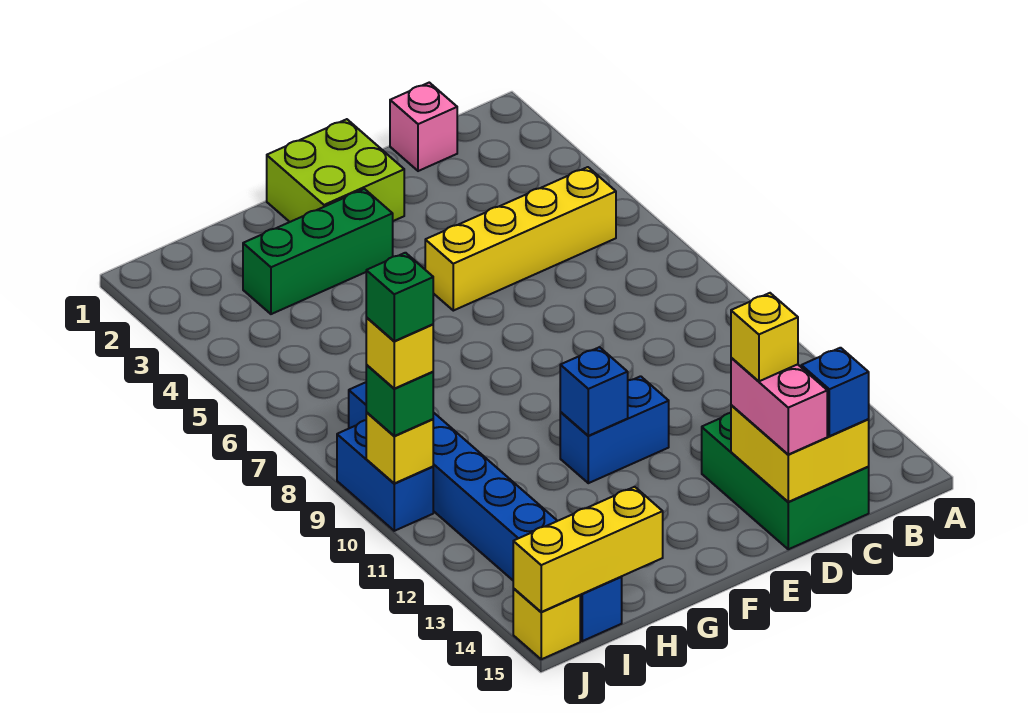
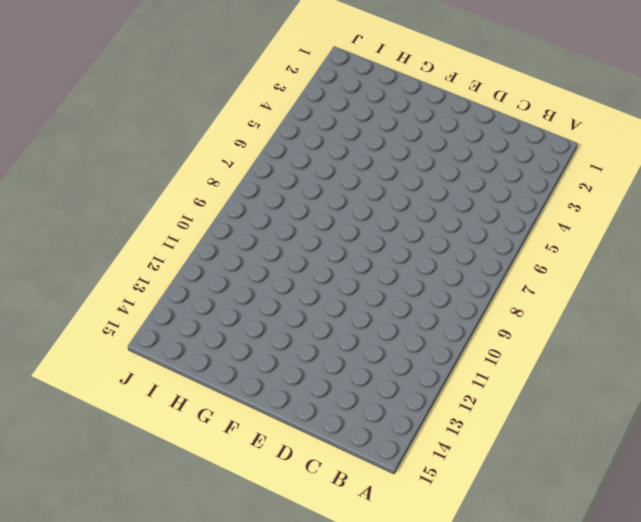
none -> yellow brick B5:E5 level 1
none -> pink brick C1 level 1
none -> green brick C13:D15 level 1

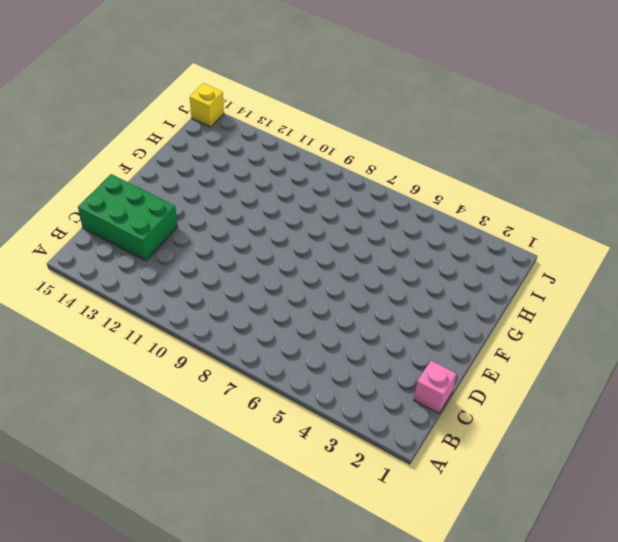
none -> yellow brick B5:E5 level 1
none -> lime brick E1:F2 level 1
none -> blue brick E11:F11 level 1

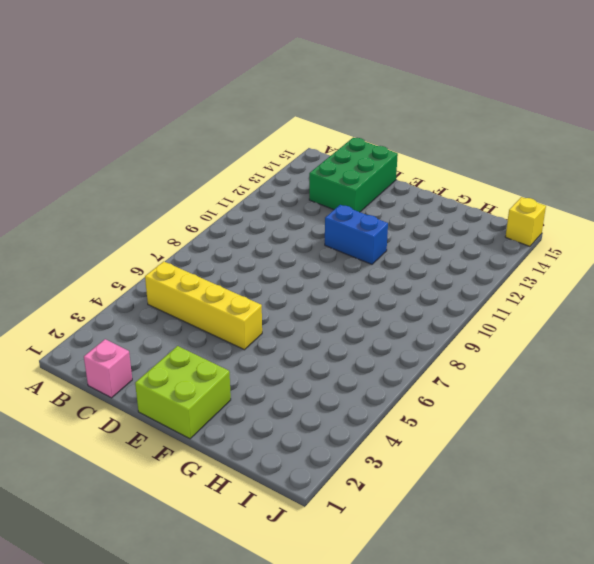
none -> green brick F3:H3 level 1
none -> blue brick I8:I15 level 1
none -> blue brick J9:J10 level 1

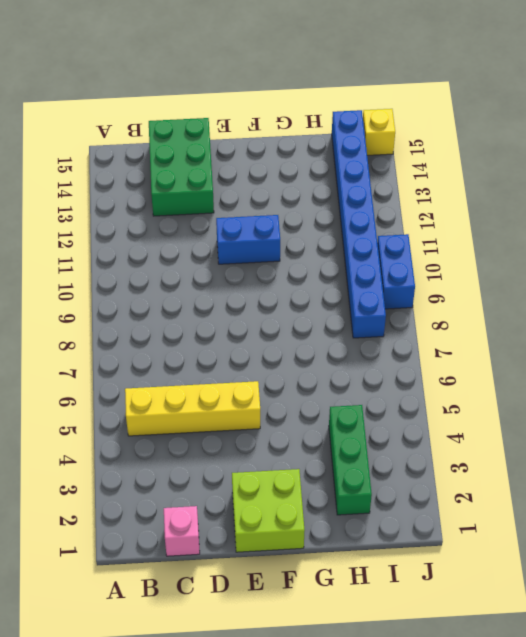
green brick H2:H4 level 1 -> green brick F3:H3 level 1
none -> yellow brick C14:D15 level 2
none -> blue brick F11 level 2
none -> yellow brick H15:J15 level 2

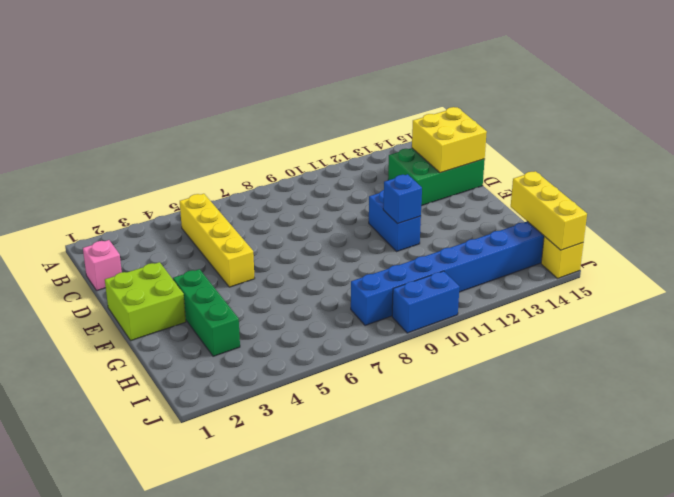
none -> yellow brick J10 level 2
none -> blue brick C15 level 3
none -> pink brick D14:D15 level 3

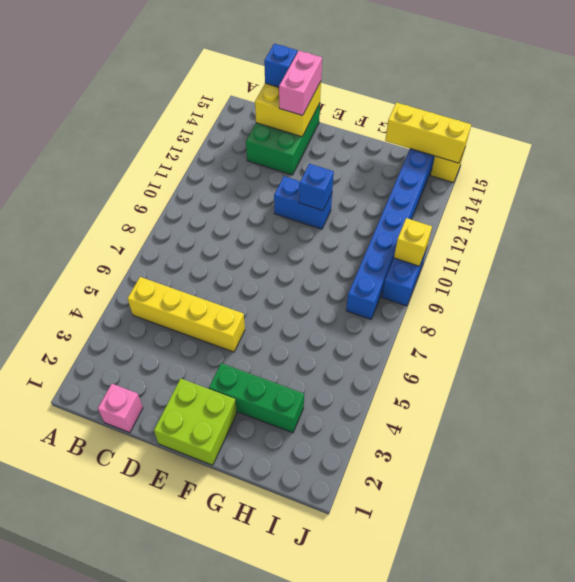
none -> green brick J10 level 3
none -> yellow brick D14 level 4
none -> yellow brick J10 level 4

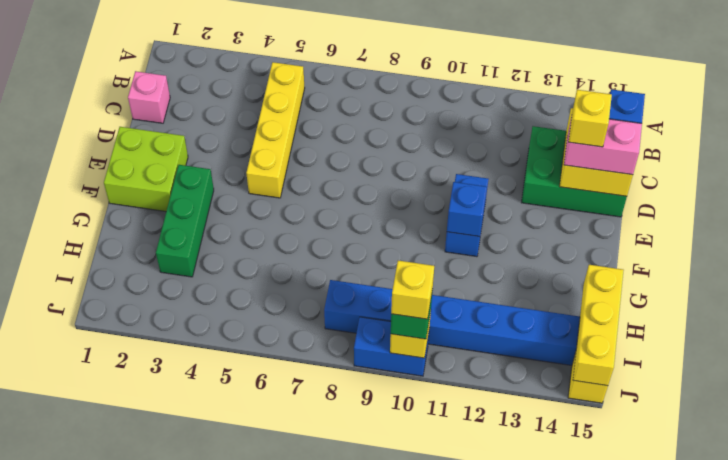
none -> green brick J10 level 5

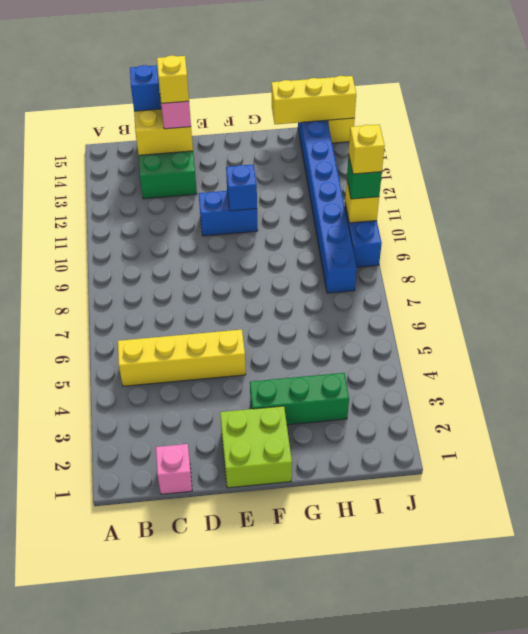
none -> green brick J10 level 5

